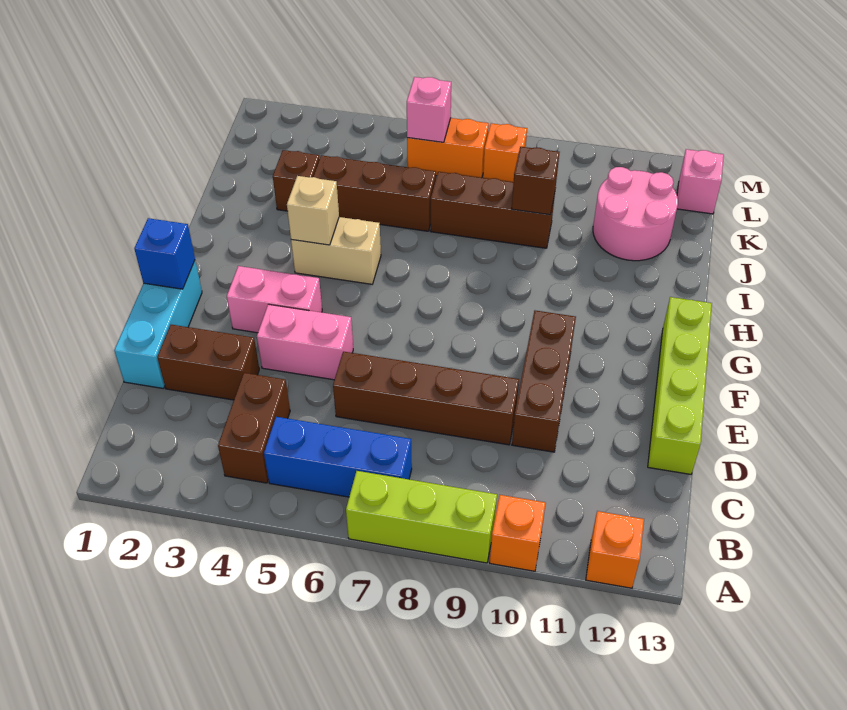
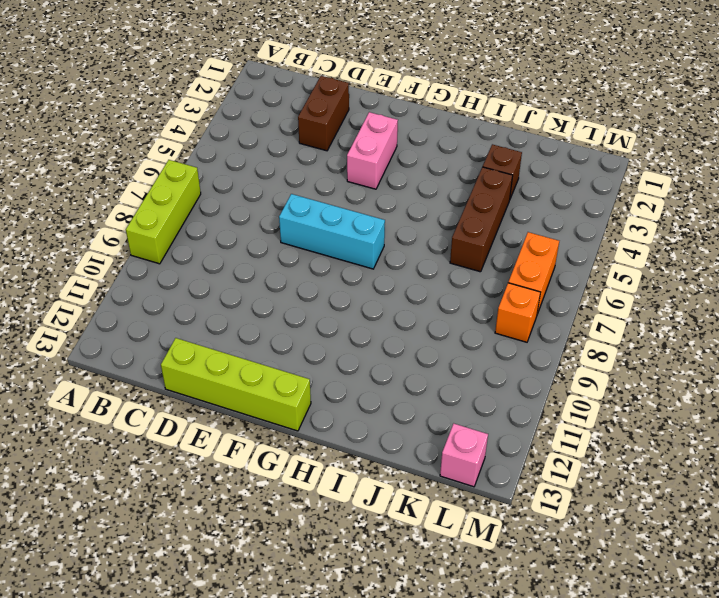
cyan brick E7:G7 level 1 -> cyan brick D1:F1 level 1
none -> orange brick A10 level 1
none -> orange brick A12 level 1
none -> brown brick B4:C4 level 1

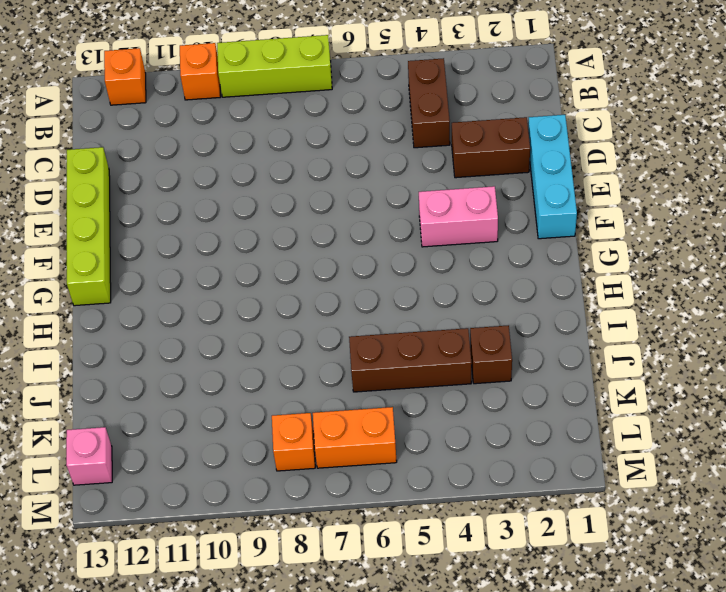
none -> blue brick B5:B7 level 1
none -> brown brick D6:D9 level 1
none -> brown brick D10:F10 level 1

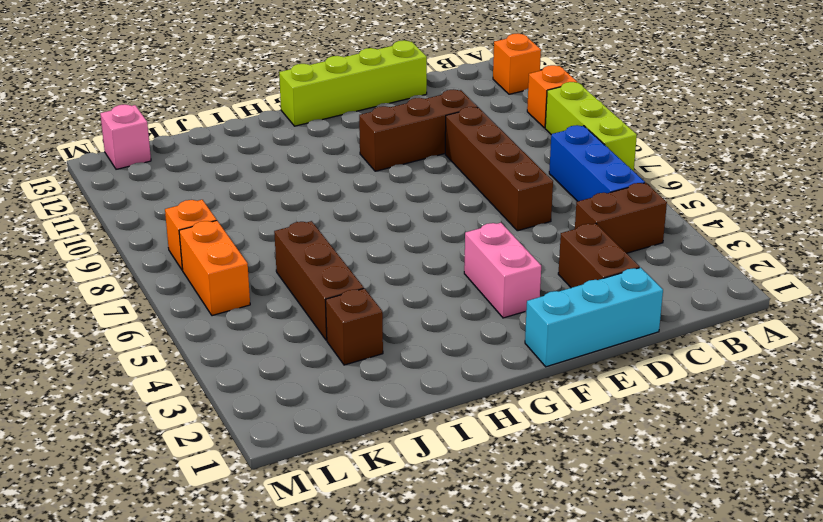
none -> pink brick E4:E5 level 1
none -> tan brick H4:H5 level 1
none -> brown brick J7:J9 level 1

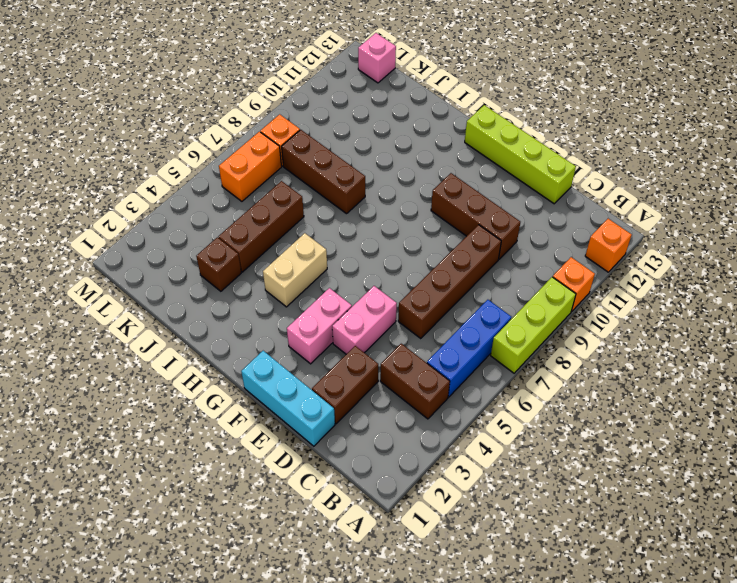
brown brick I8:K8 level 1 -> brown brick J7:J9 level 1
none -> pink round brick J11:K12 level 1
none -> blue brick F1 level 2
none -> tan brick H4 level 2

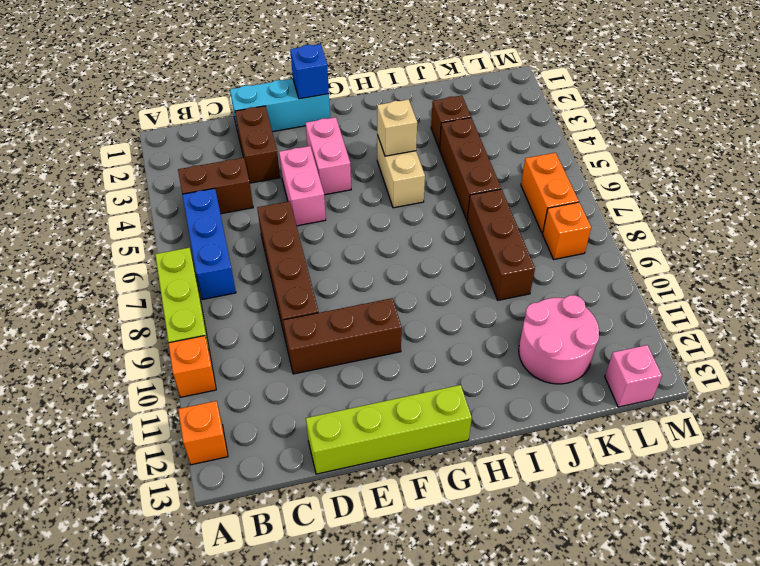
none -> brown brick J9 level 2
none -> pink brick L6 level 2

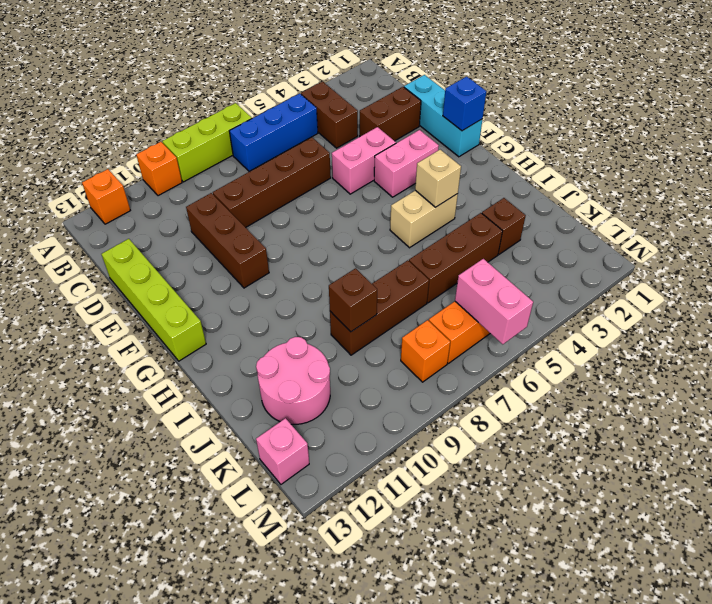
pink brick L6:M6 level 2 -> pink brick L6 level 2

